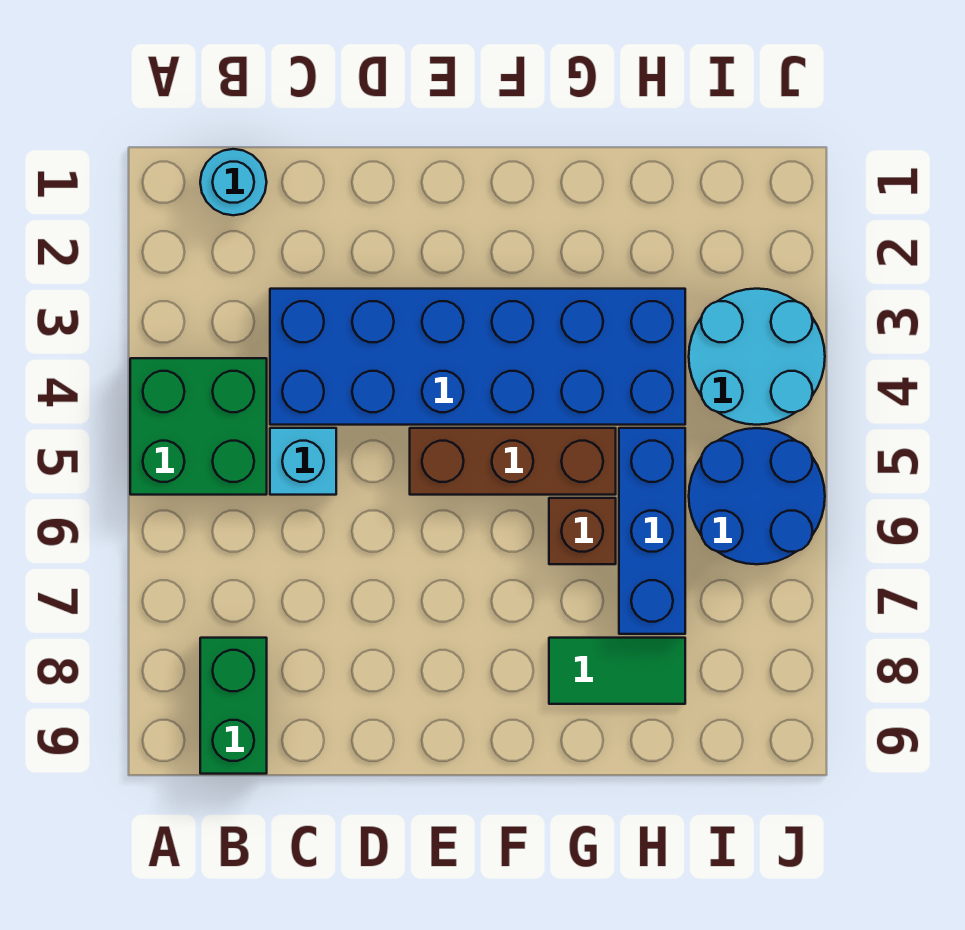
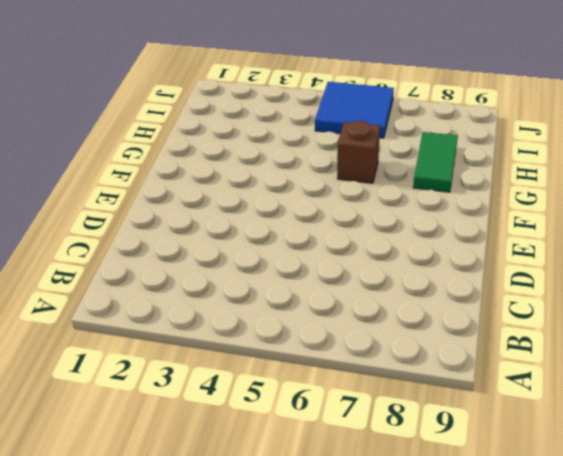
blue tile I5:J6 level 1 -> blue round brick I5:J6 level 1
none -> green brick A4:B5 level 1
none -> cyan round brick B1 level 1

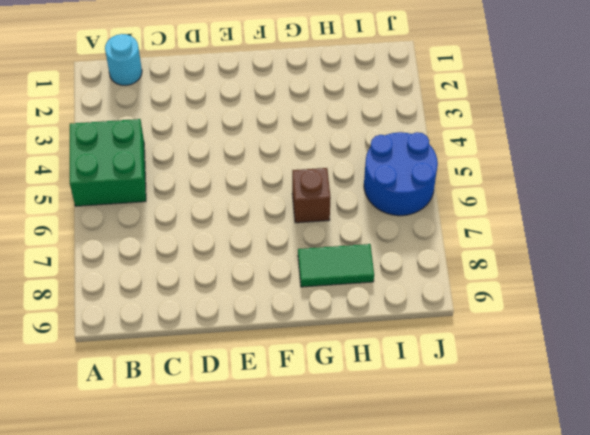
none -> green brick B8:B9 level 1
none -> blue brick C3:H4 level 1

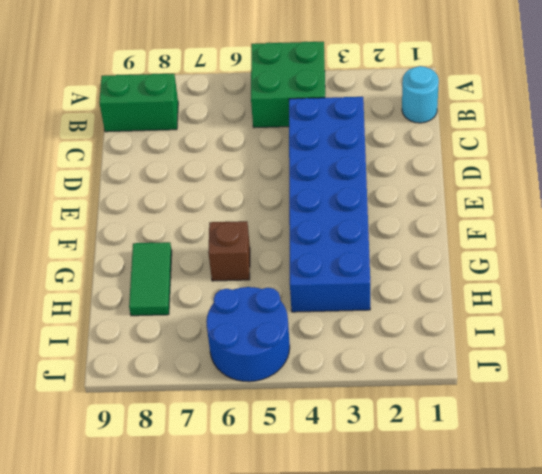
none -> cyan brick C5 level 1
none -> brown brick E5:G5 level 1

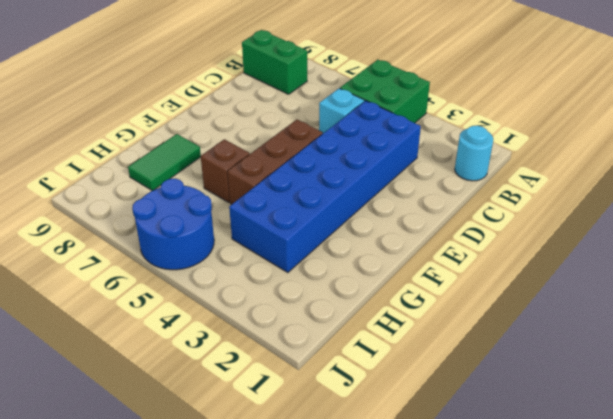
none -> blue brick H5:H7 level 1
none -> cyan round brick I3:J4 level 1

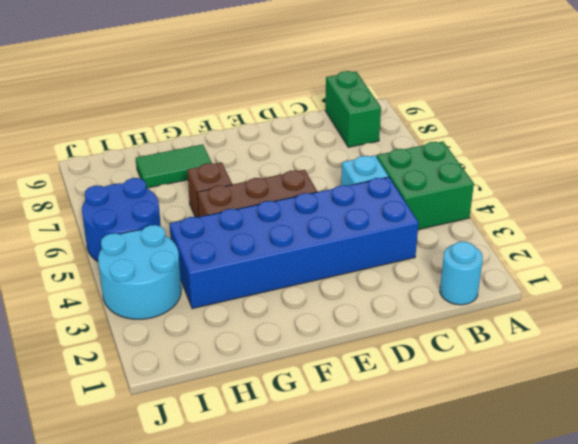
none -> blue brick H5:H7 level 1

